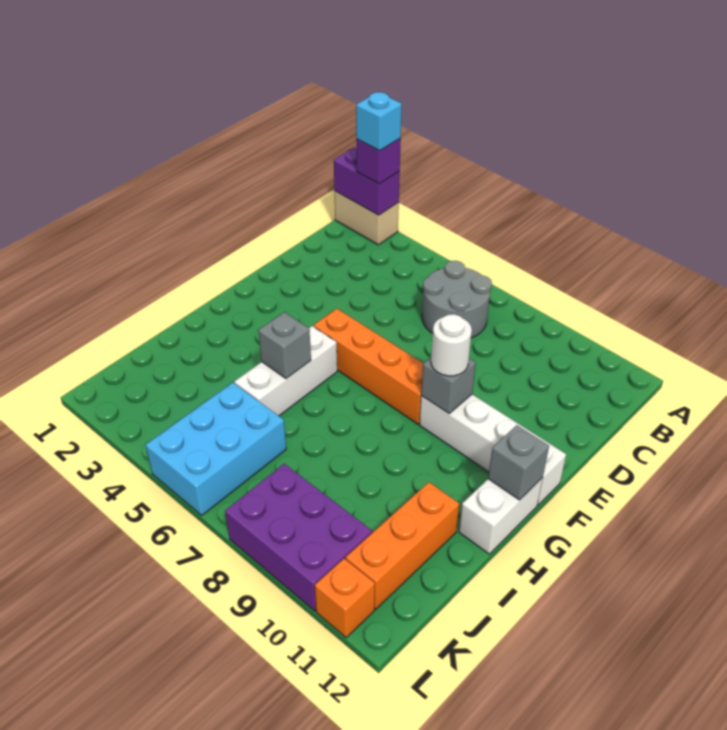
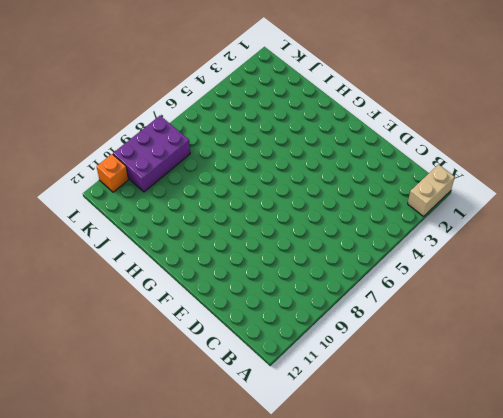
none -> grey round brick B6:C7 level 1
none -> orange brick F5:F8 level 1
none -> white brick F9:F12 level 1

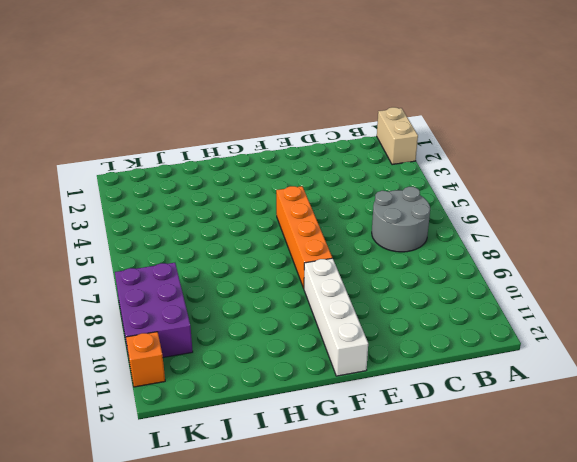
none -> white brick G5:I5 level 1
none -> white brick G12:H12 level 1
none -> orange brick I11:K11 level 1

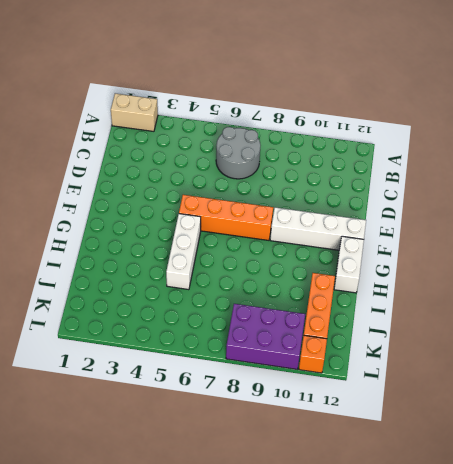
none -> cyan brick J5:L6 level 1
none -> purple brick A1:A2 level 2
none -> grey brick F9 level 2

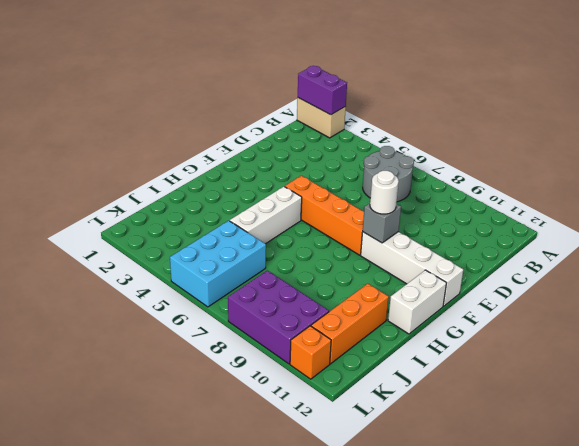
none -> grey brick G12 level 2
none -> grey brick H5 level 2
none -> purple brick A2 level 3

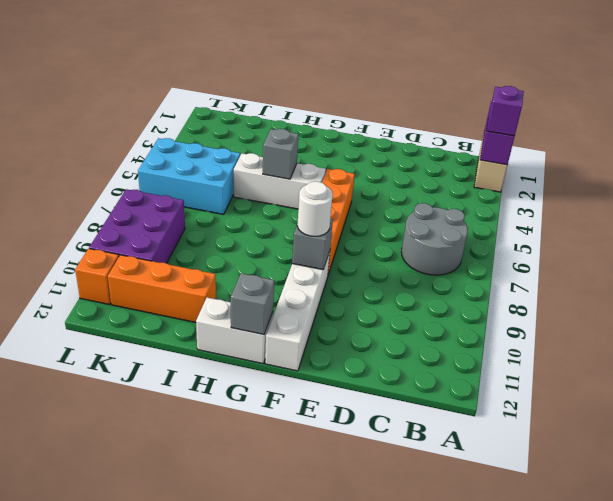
none -> cyan brick A2 level 4

